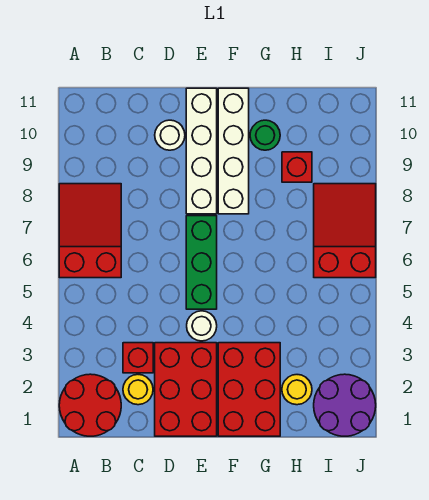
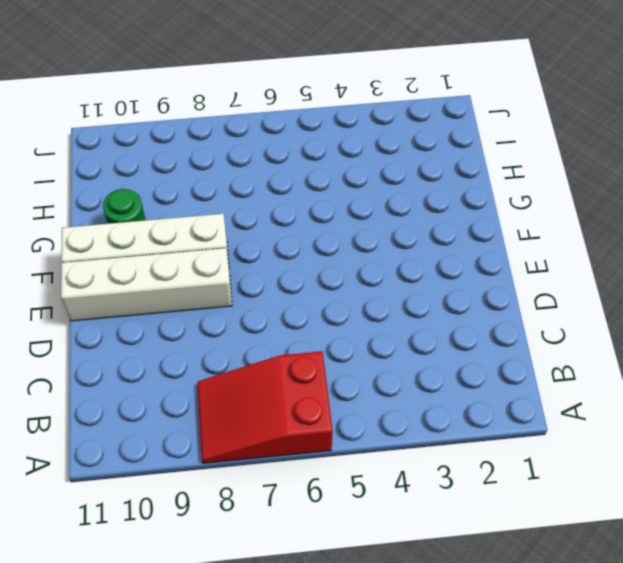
none -> red round brick A1:B2 level 1
none -> yellow round brick C2 level 1
none -> red brick C3 level 1

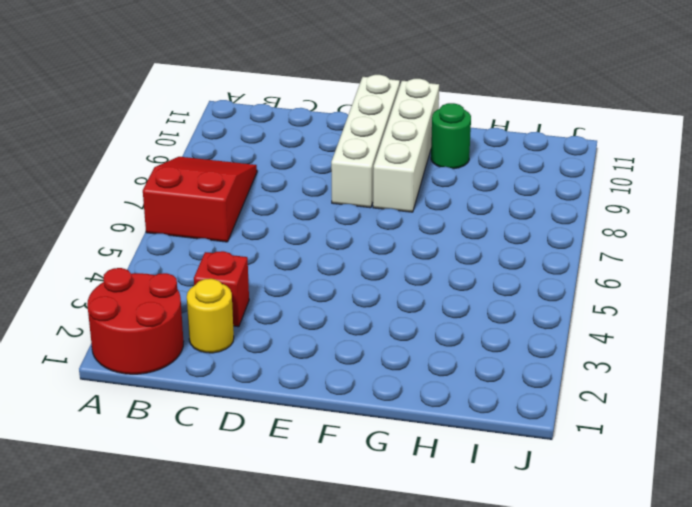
none -> red brick D1:E3 level 1
none -> white round brick D10 level 1
none -> white round brick E4 level 1

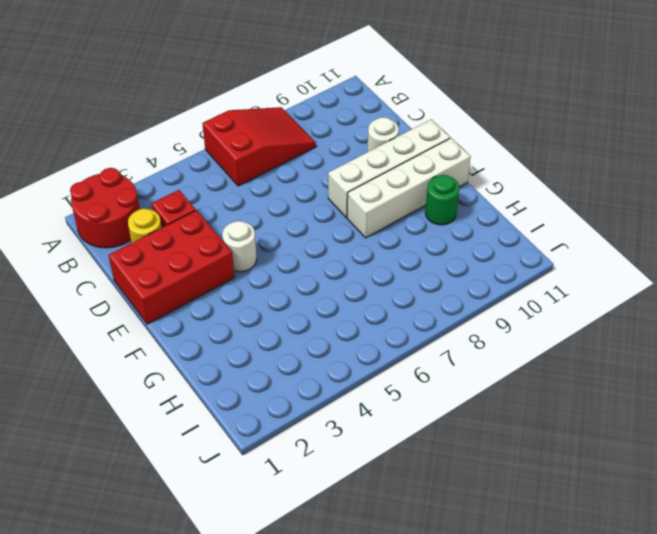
none -> green brick E5:E7 level 1
none -> red brick F1:G3 level 1
none -> yellow round brick H2 level 1

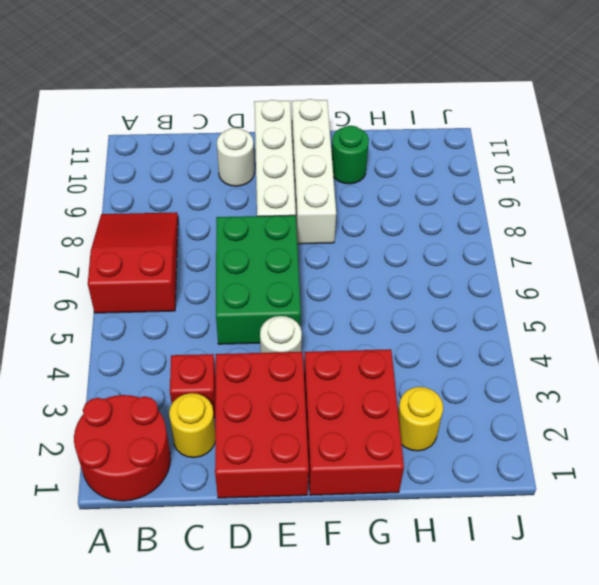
green brick D5:E7 level 1 -> green brick E5:E7 level 1
none -> red brick H9 level 1
none -> purple round brick I1:J2 level 1
none -> red slope I6:J8 level 1 top 6

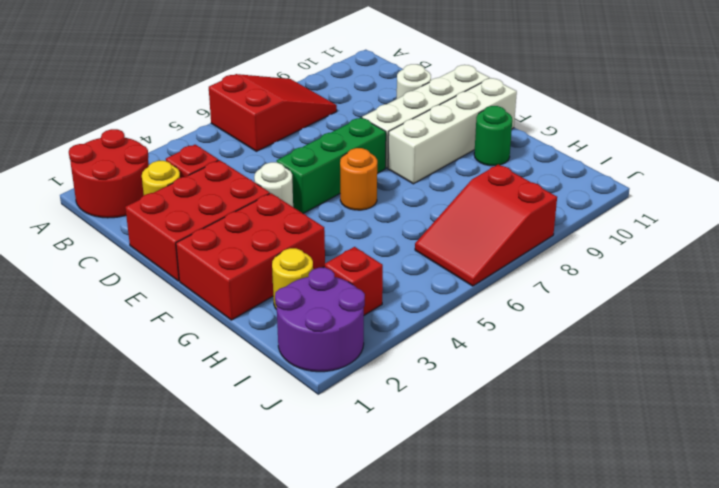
orange round brick F6 level 1 -> none
red brick I3 level 1 -> red brick H9 level 1
red slope I6:J8 level 1 top 8 -> red slope I6:J8 level 1 top 6

